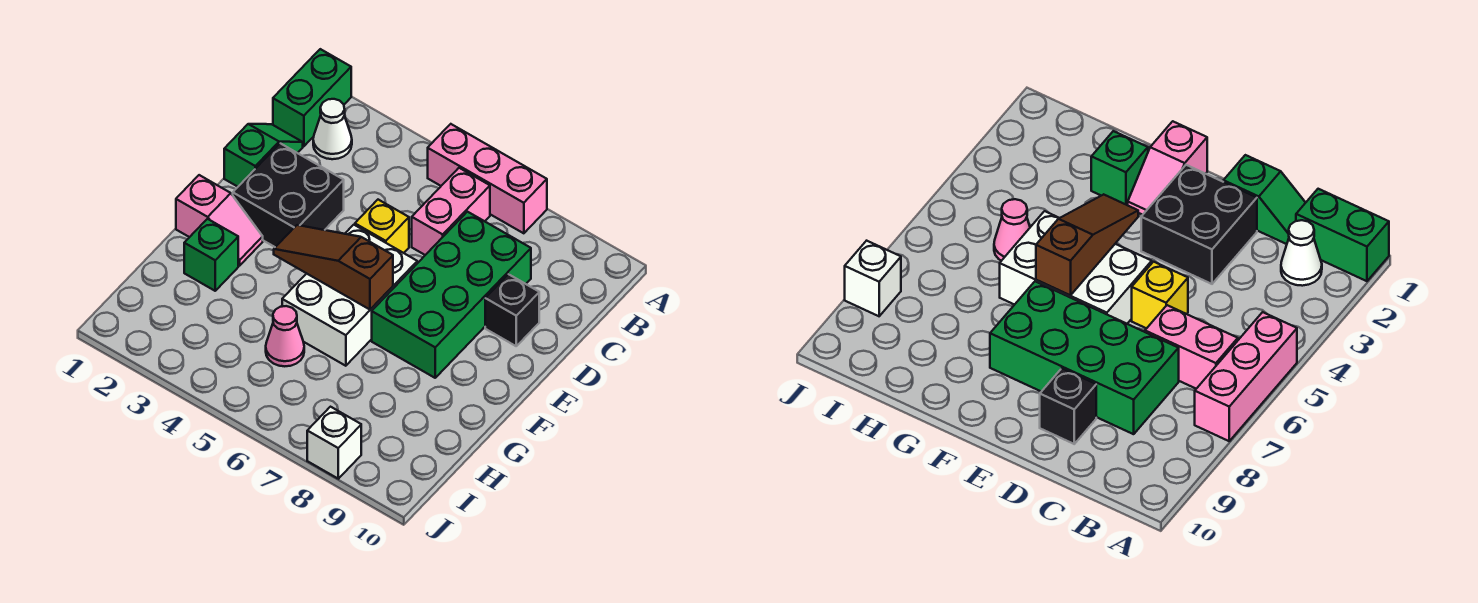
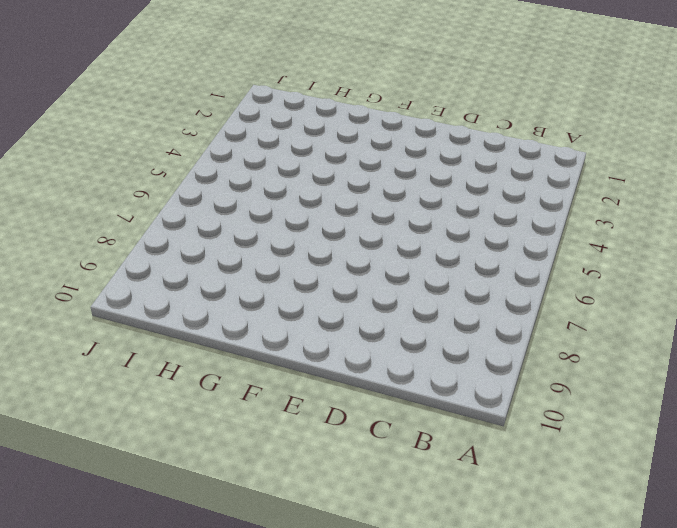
none -> green brick A1:B1 level 1
none -> pink brick A5:A7 level 1
none -> white cone B2 level 1

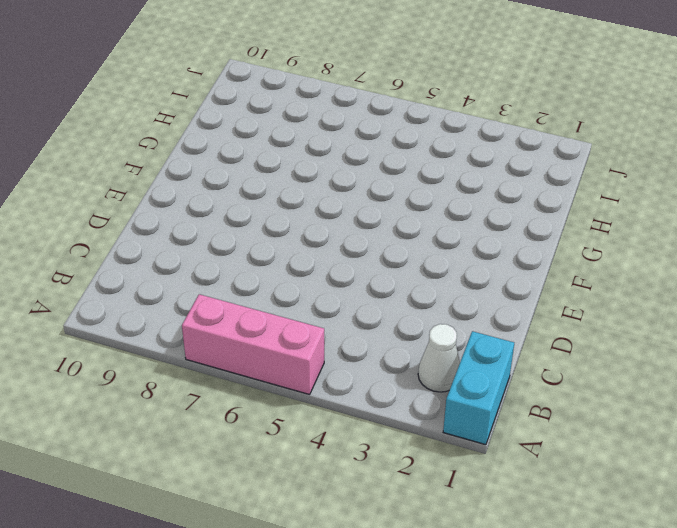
cyan brick A1:B1 level 1 -> green brick A1:B1 level 1
none -> pink brick B6:C6 level 1
none -> green slope C1:D1 level 1 top D
none -> green brick C7:F8 level 1

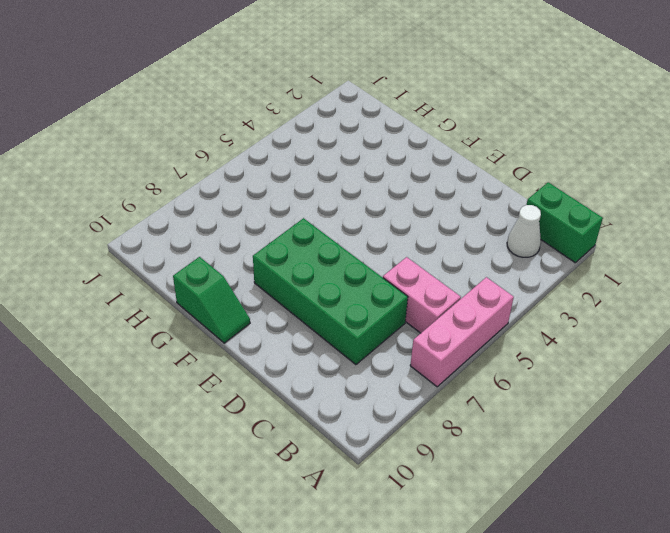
green slope F10:G10 level 1 top G -> green slope C1:D1 level 1 top D
none -> black brick D2:E3 level 1
none -> yellow brick D5 level 1
none -> black brick D9 level 1

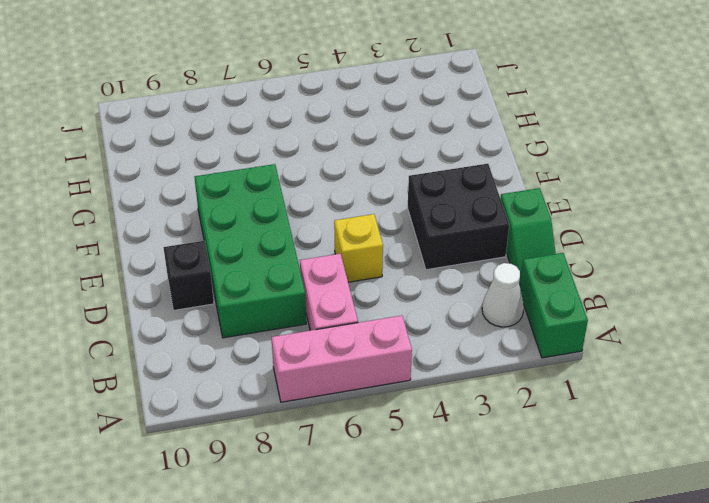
none -> white brick E5:G6 level 1
none -> pink slope F1:F2 level 1 top 1
none -> green brick G2 level 1

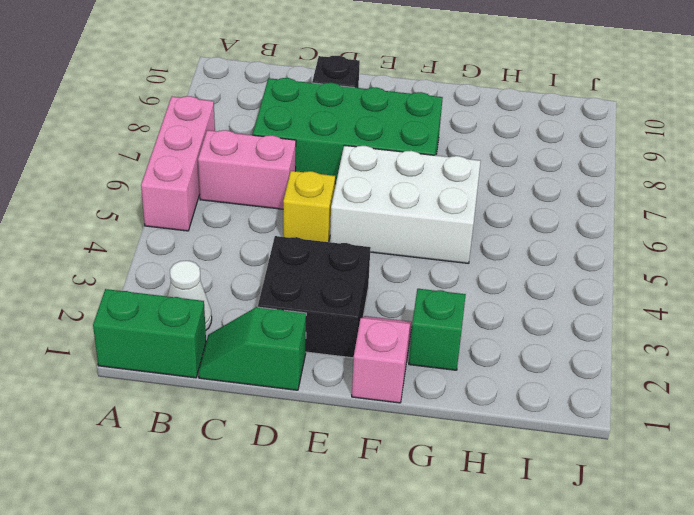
none -> pink cone H5 level 1
none -> white brick J8 level 1
none -> brown slope F4:F6 level 2 top 6

